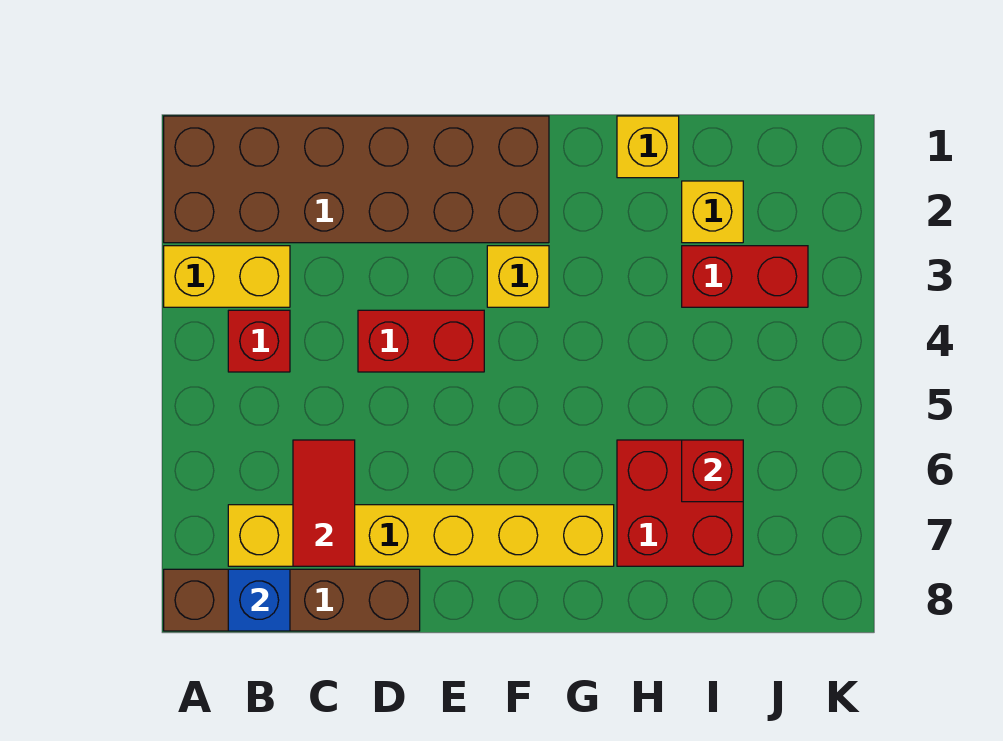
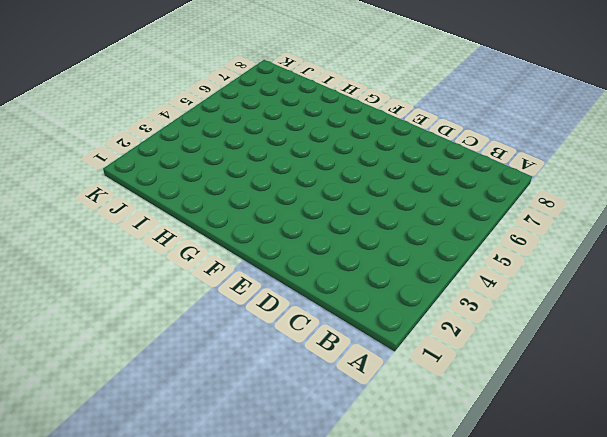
none -> brown brick A1:F2 level 1
none -> yellow brick A3:B3 level 1
none -> brown brick A8:D8 level 1

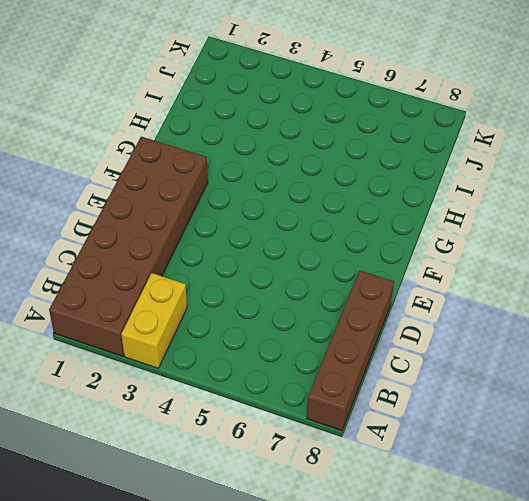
none -> red brick B4 level 1
none -> yellow brick B7:G7 level 1
none -> red brick D4:E4 level 1

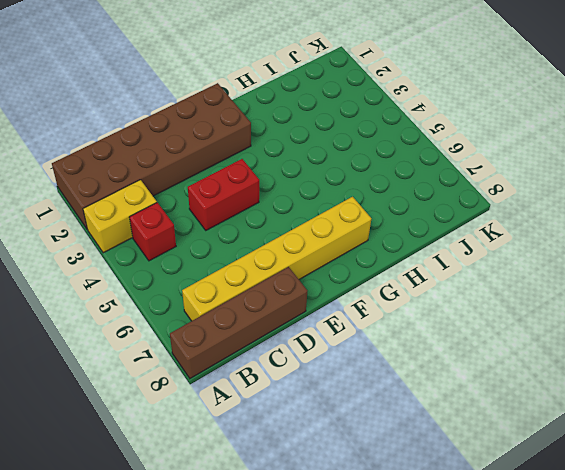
none -> yellow brick F3 level 1
none -> yellow brick H1 level 1
none -> red brick H6:I7 level 1

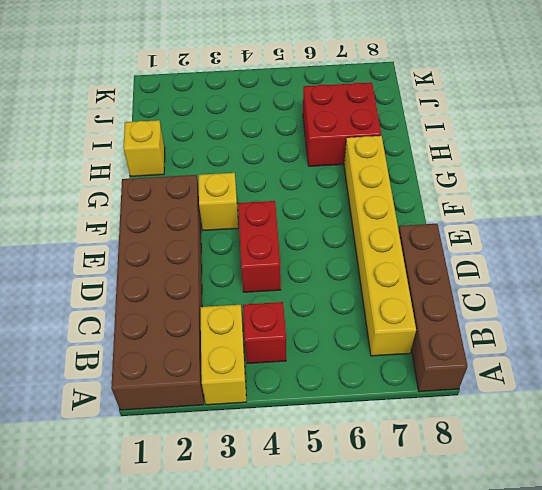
none -> yellow brick I2 level 1
none -> red brick I3:J3 level 1
none -> blue brick B8 level 2

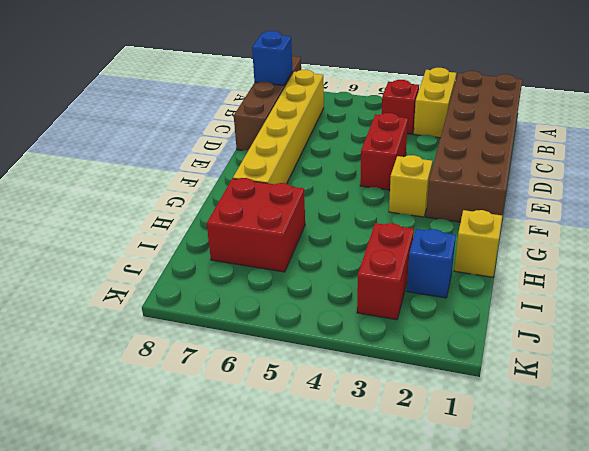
blue brick I2 level 1 -> yellow brick I2 level 1
none -> red tile C6:C7 level 2
none -> red brick I6 level 2

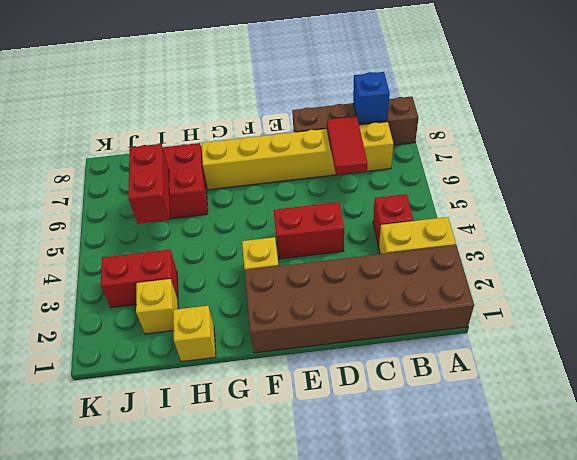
red brick I5:I6 level 2 -> red brick I6 level 2

